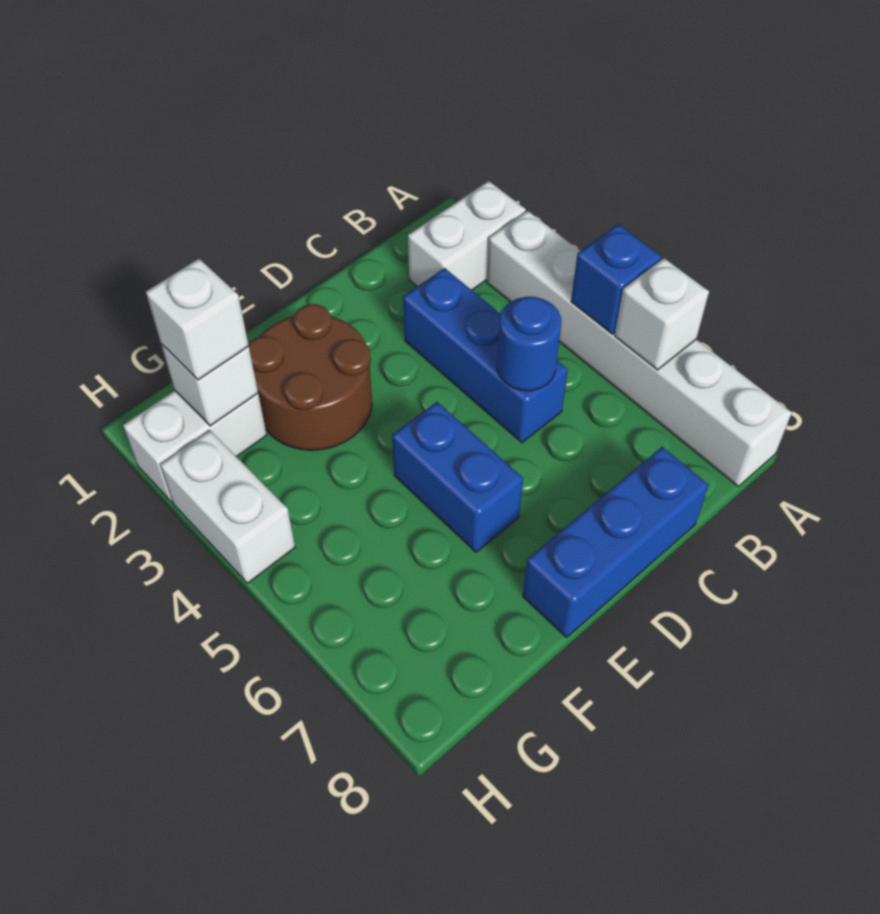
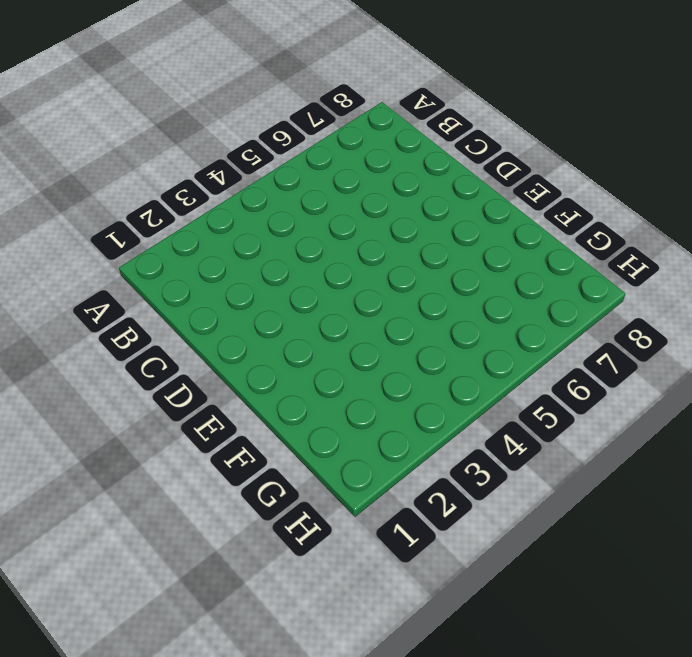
none -> white brick A2:B2 level 1
none -> white brick A3:A8 level 1
none -> blue brick C3:C5 level 1

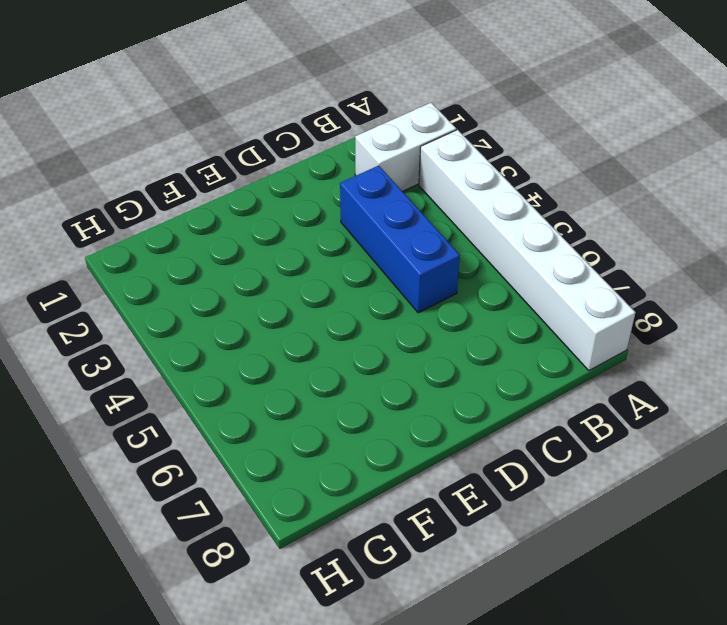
none -> blue brick C8:E8 level 1
none -> brown round brick E2:F3 level 1
none -> blue brick E5:E6 level 1

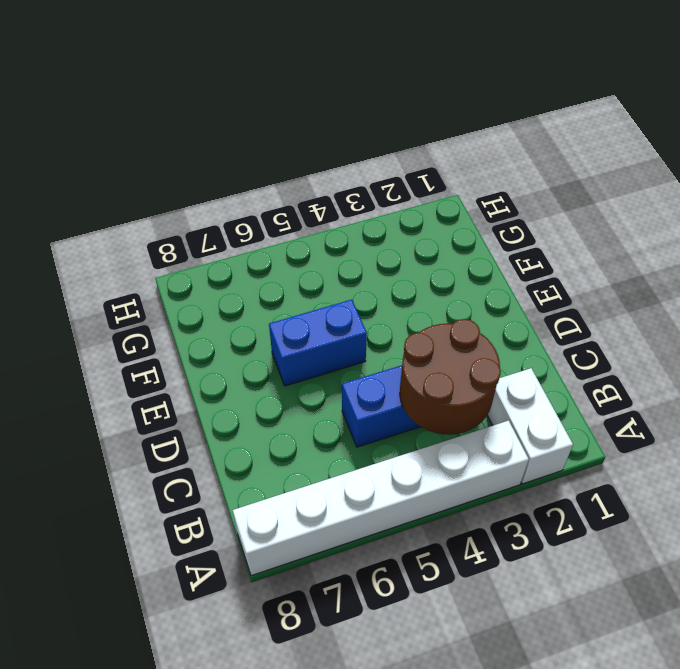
brown round brick B3:C4 level 2 -> brown round brick E2:F3 level 1
none -> blue brick C8:E8 level 1
none -> white brick G2:H2 level 1
none -> white brick H3:H4 level 1

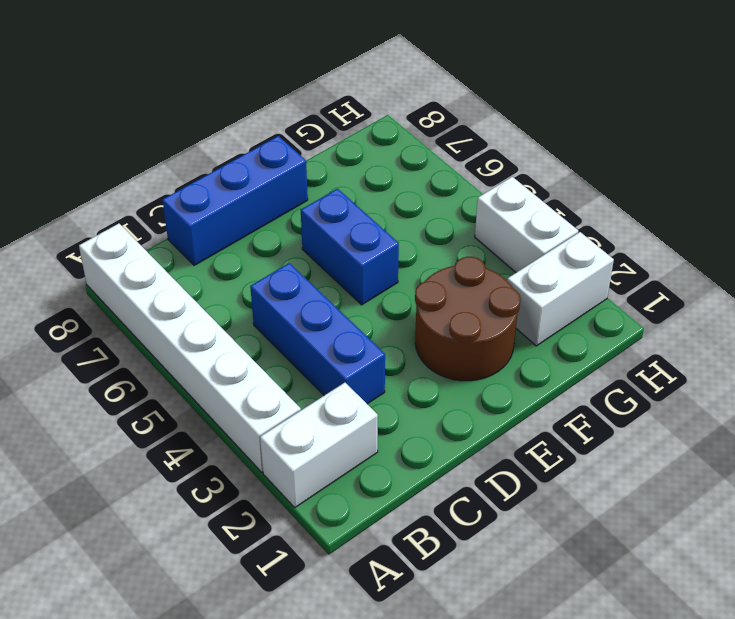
none -> blue brick A5 level 2
none -> white brick A6 level 2
none -> blue round brick C5 level 2

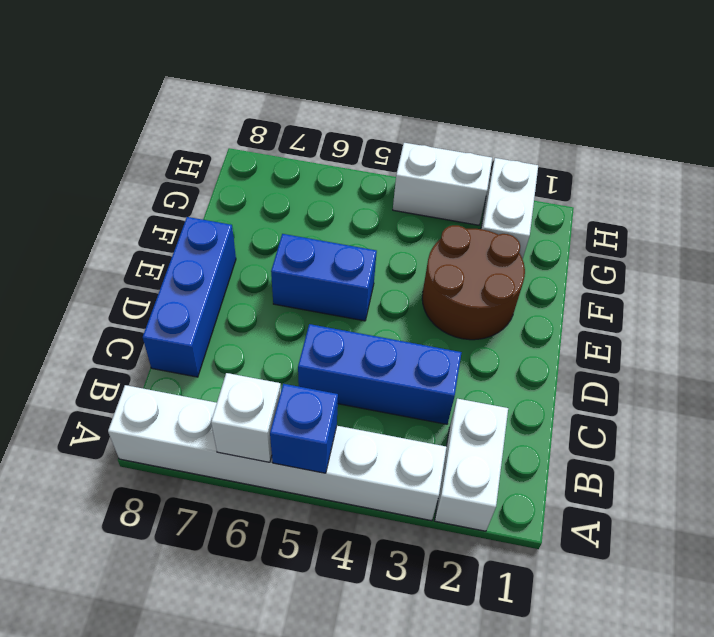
none -> blue round brick C5 level 2
none -> white brick G2 level 2
none -> white brick G2 level 3

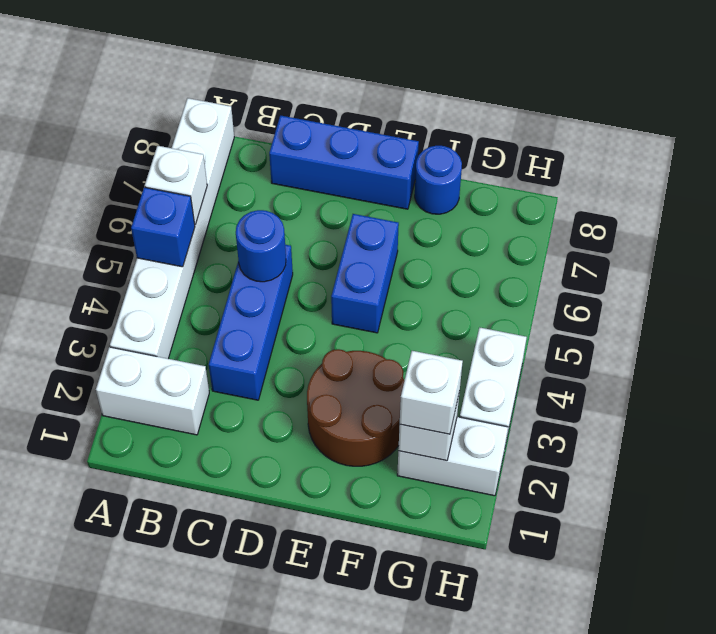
blue round brick F8 level 1 -> none

